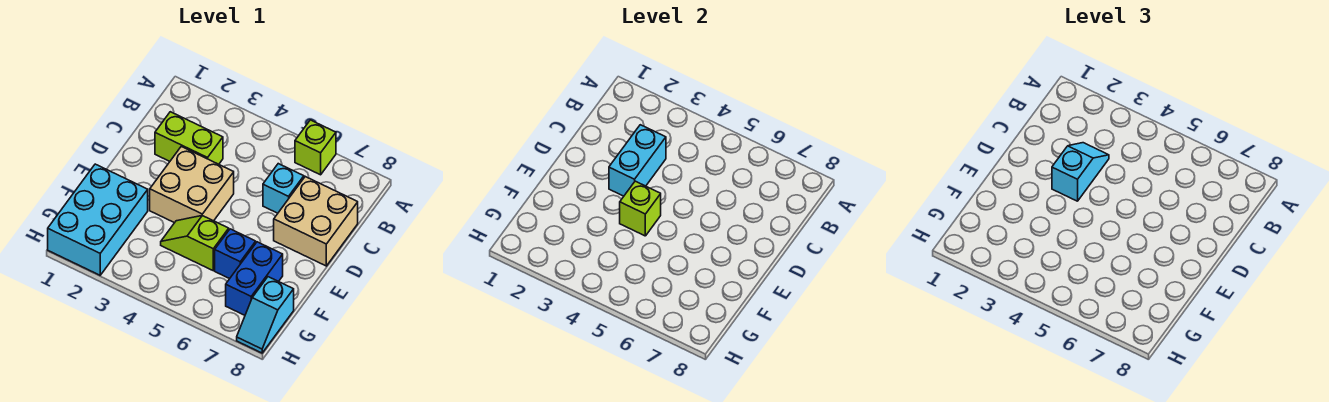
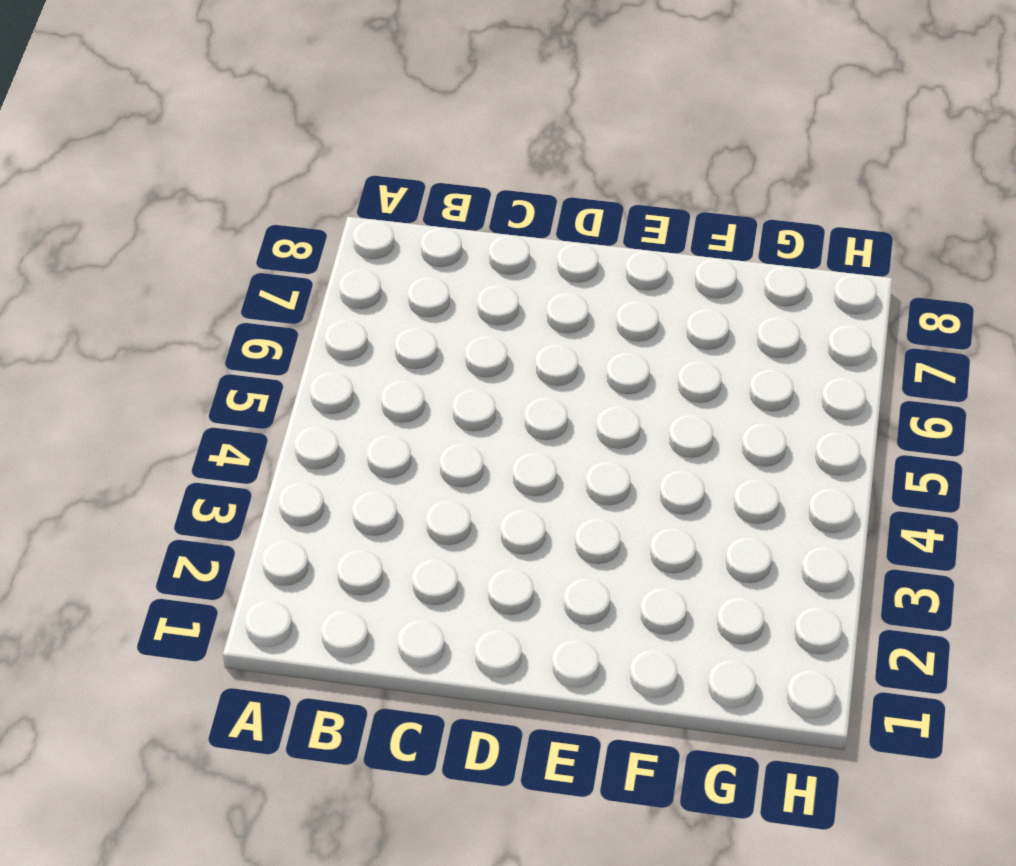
none -> lime brick A6 level 1
none -> lime brick C2:C3 level 1
none -> cyan brick C6 level 1

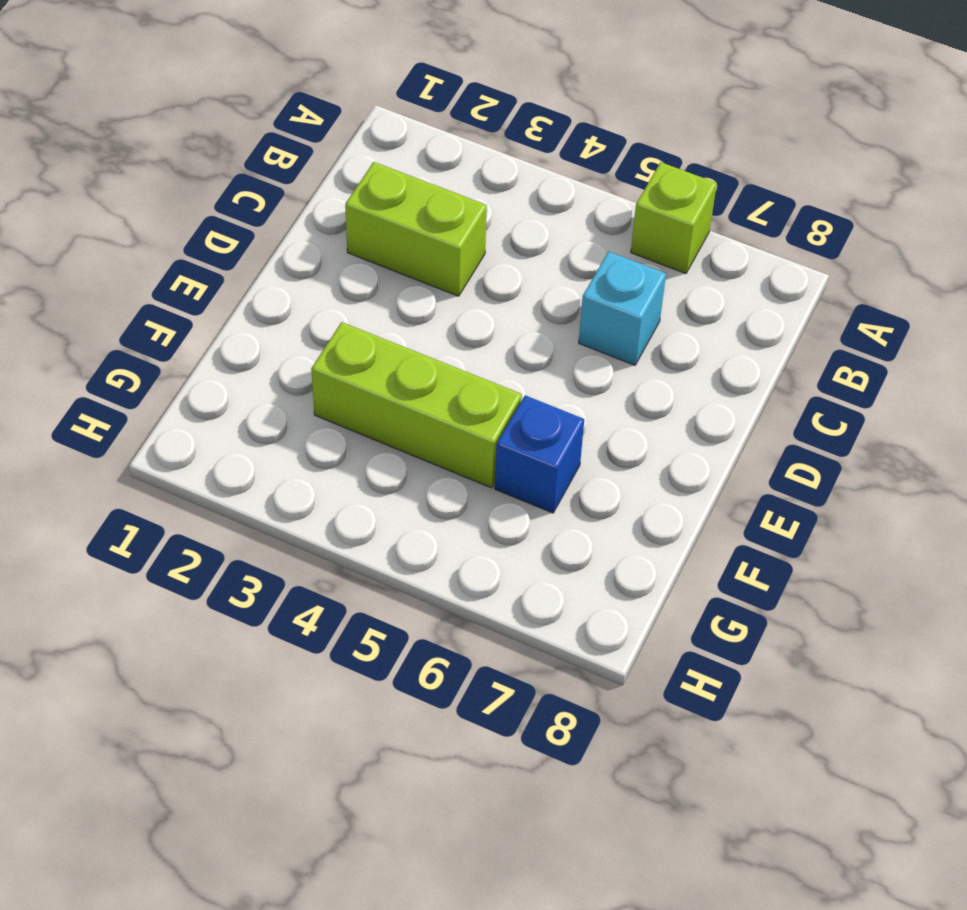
lime brick F3:F5 level 1 -> lime slope F4:F5 level 1 top 5
none -> tan brick C7:D8 level 1
none -> tan brick D3:E4 level 1
none -> cyan brick F1:H2 level 1

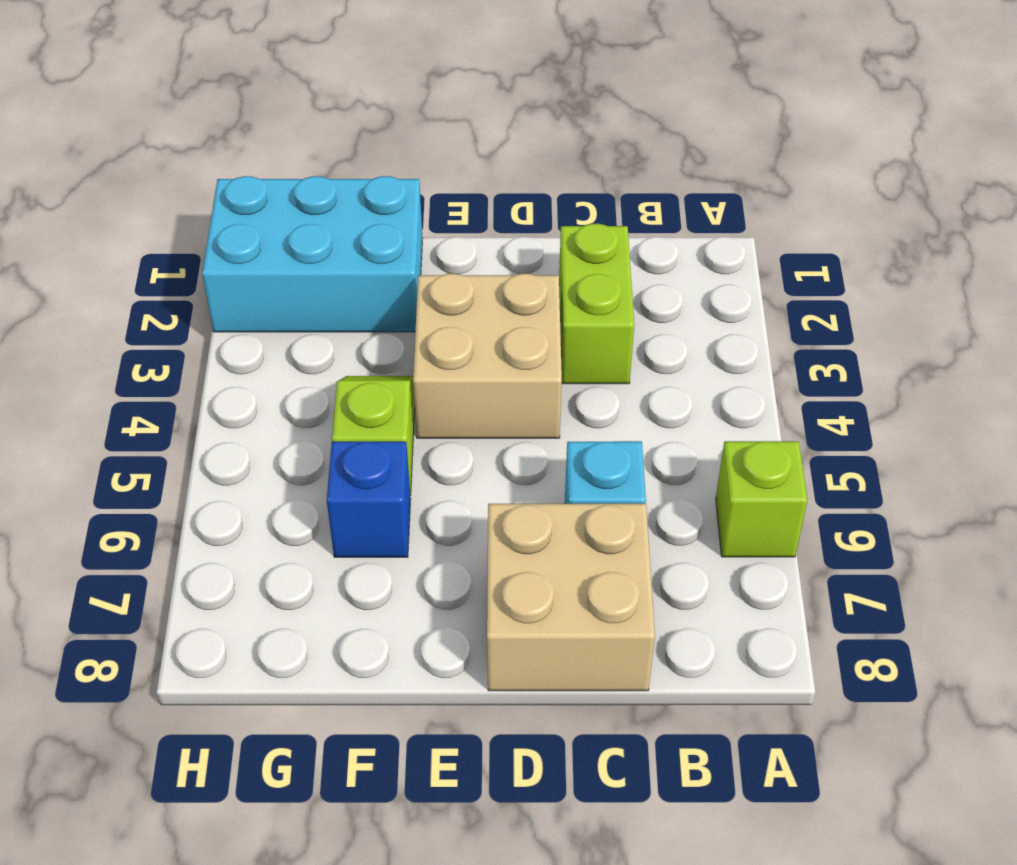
none -> blue brick F7:G7 level 1
none -> cyan slope G8:H8 level 1 top G
none -> cyan brick C3:D3 level 2

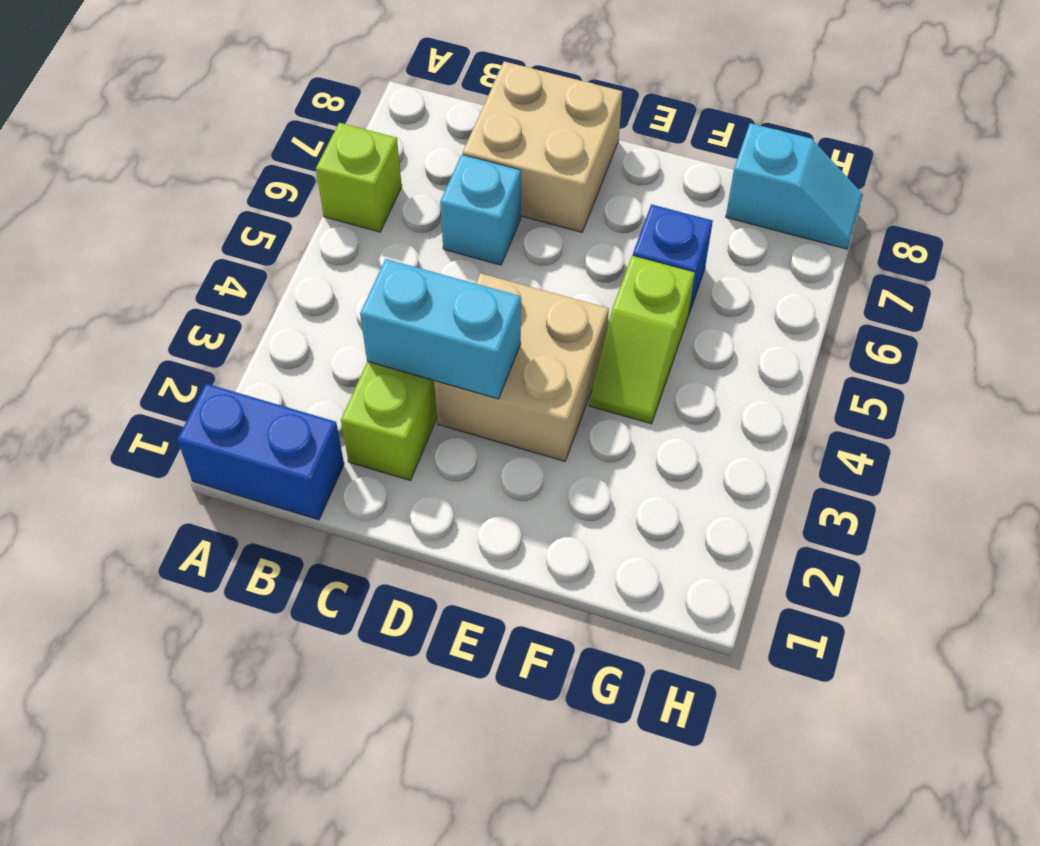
blue brick A1:B1 level 1 -> blue brick F7:G7 level 1
none -> cyan brick F1:H2 level 1
none -> lime brick E4 level 2
none -> cyan slope C3:D3 level 3 top D

